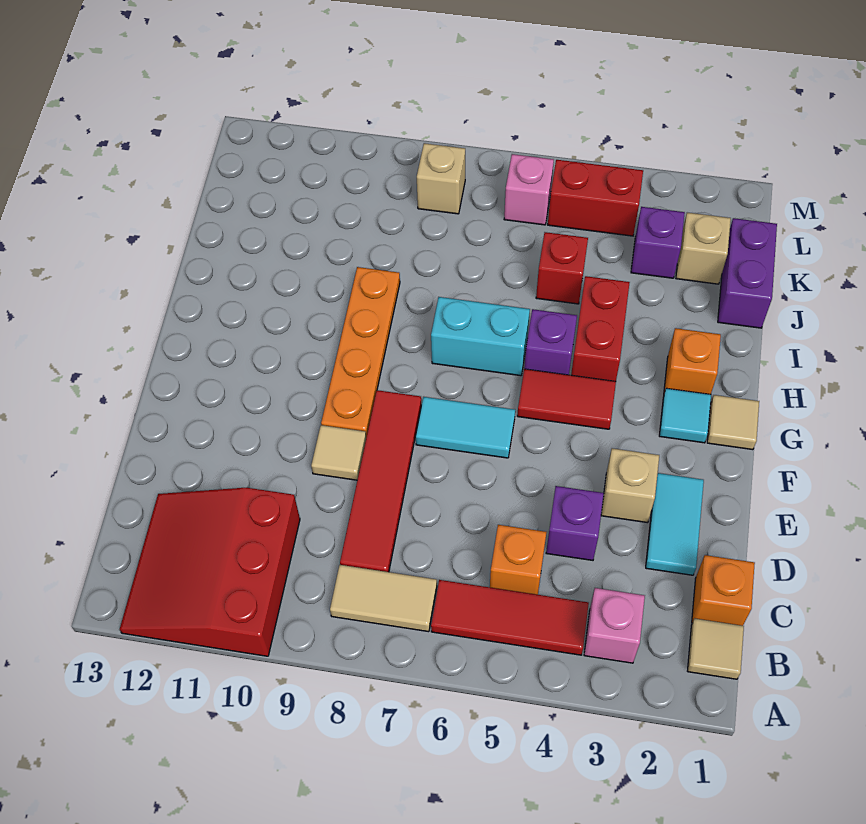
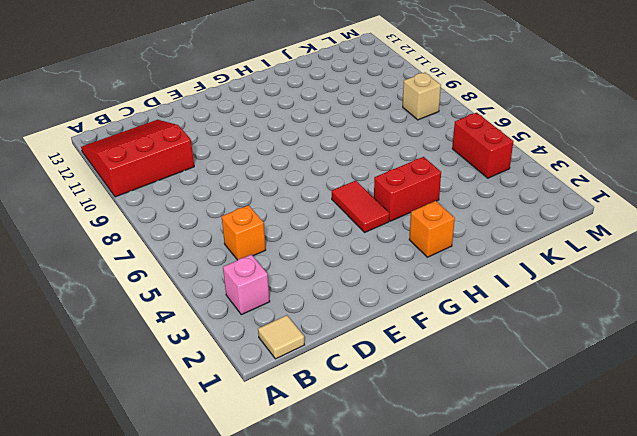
none -> red tile B4:B6 level 1
none -> tan tile B7:B8 level 1
none -> orange brick C1 level 1

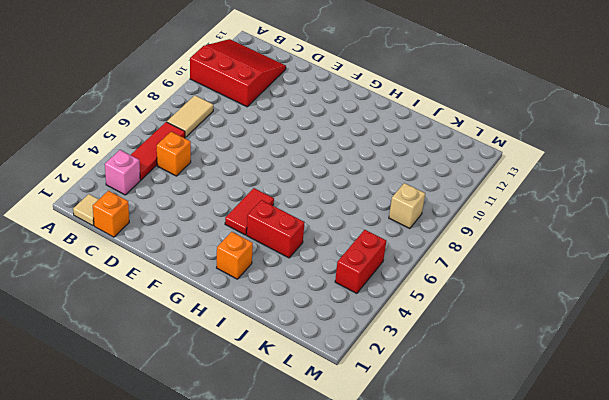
none -> red tile C8:F8 level 1
none -> cyan tile D2:E2 level 1
none -> purple brick D4 level 1

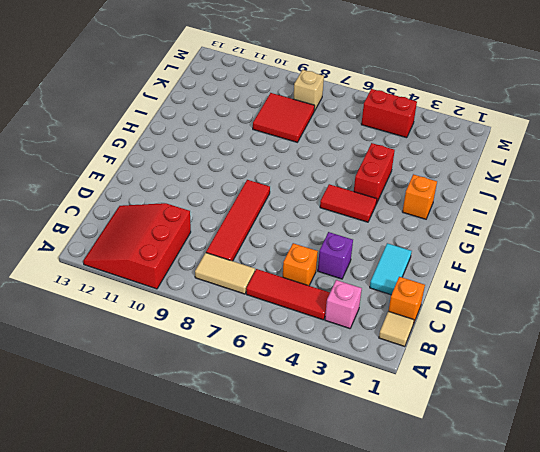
red tile J8:K9 level 1 -> none
none -> tan brick E3 level 1
none -> tan tile E9 level 1
none -> cyan tile F6:F7 level 1

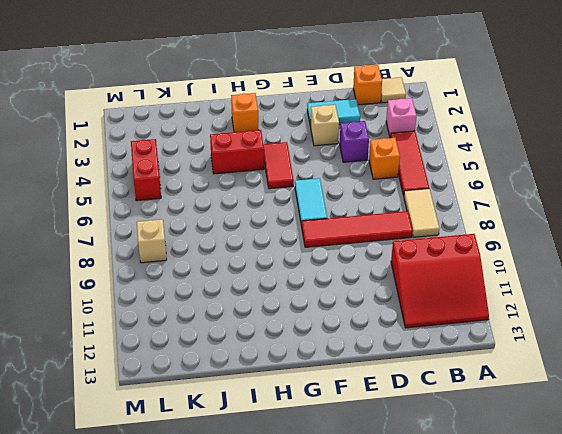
none -> tan tile E9 level 1
none -> orange plate F9:I9 level 1
none -> tan tile G1 level 1

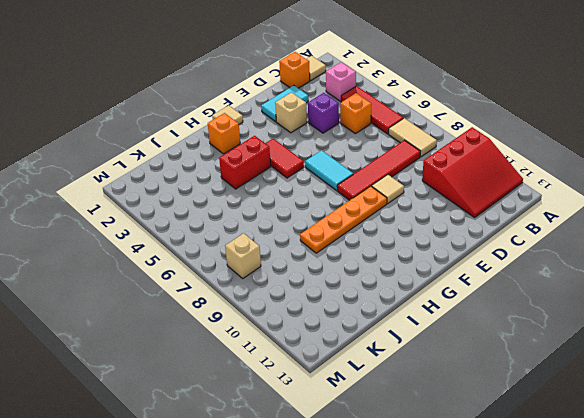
none -> cyan tile G2 level 1
none -> purple brick H5 level 1
none -> cyan brick H6:H7 level 1

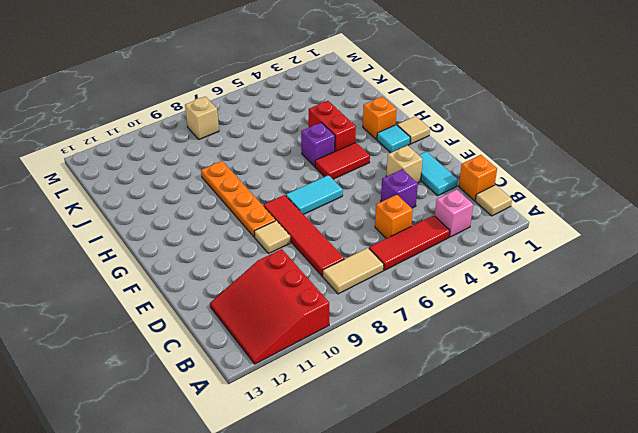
none -> cyan brick H6:H7 level 1
none -> purple brick J1:K1 level 1
none -> red brick J5 level 1

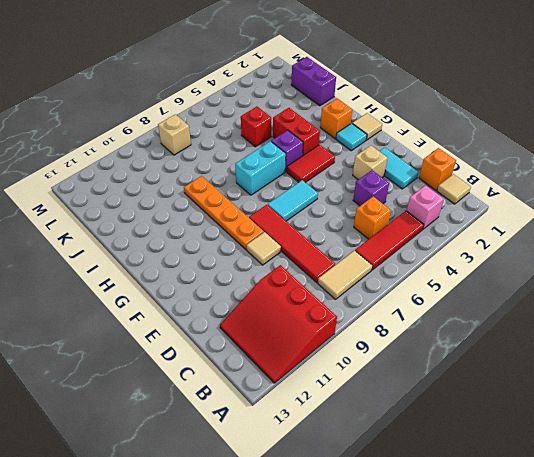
none -> tan brick K2 level 1
none -> purple brick K3 level 1
none -> red brick L4:L5 level 1

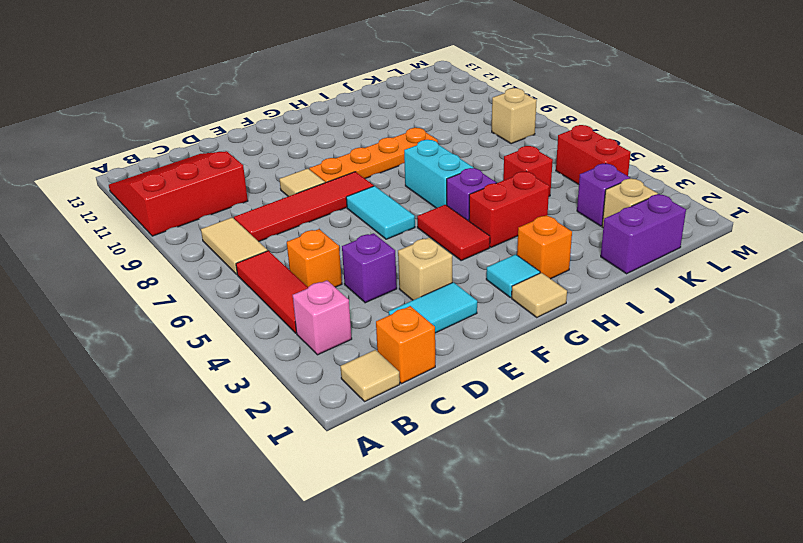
none -> pink brick L6 level 1

